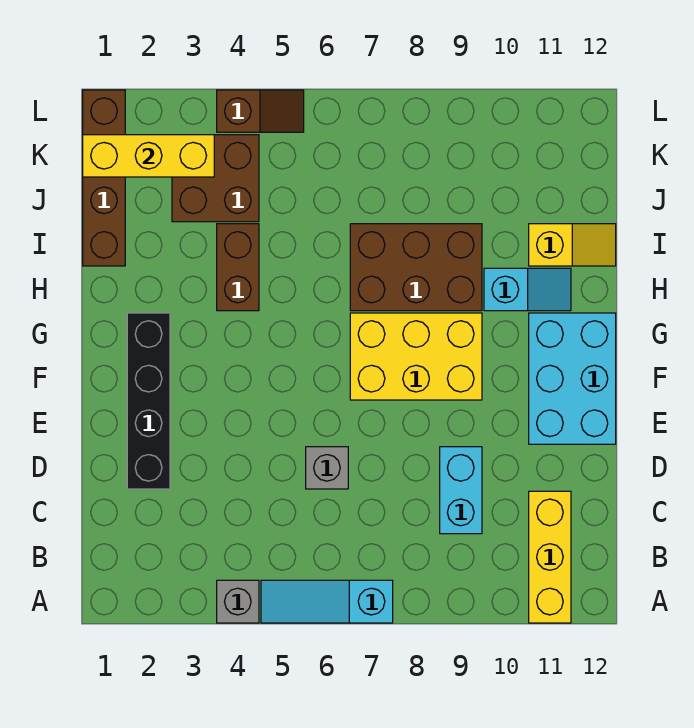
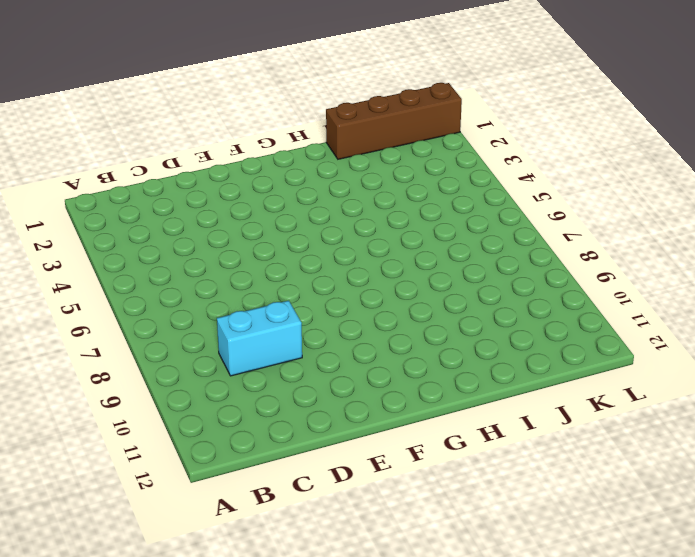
none -> grey brick A4 level 1
none -> cyan slope A5:A7 level 1 top 7
none -> yellow brick A11:C11 level 1

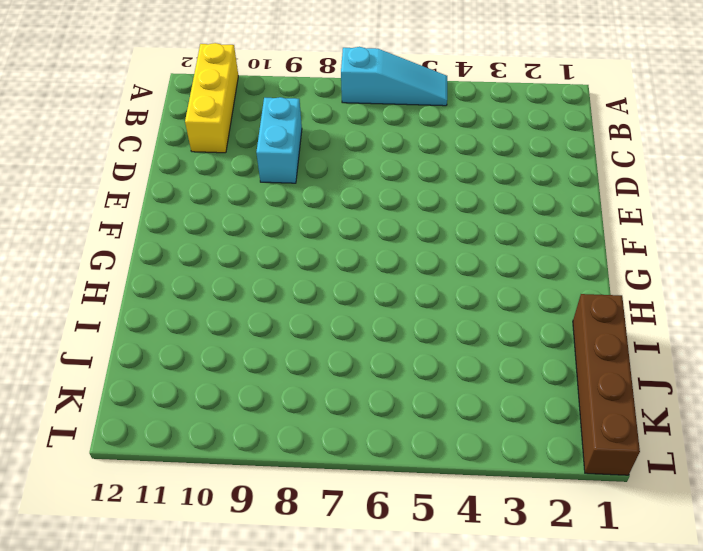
none -> grey brick A4 level 1
none -> black brick D2:G2 level 1
none -> grey brick D6 level 1

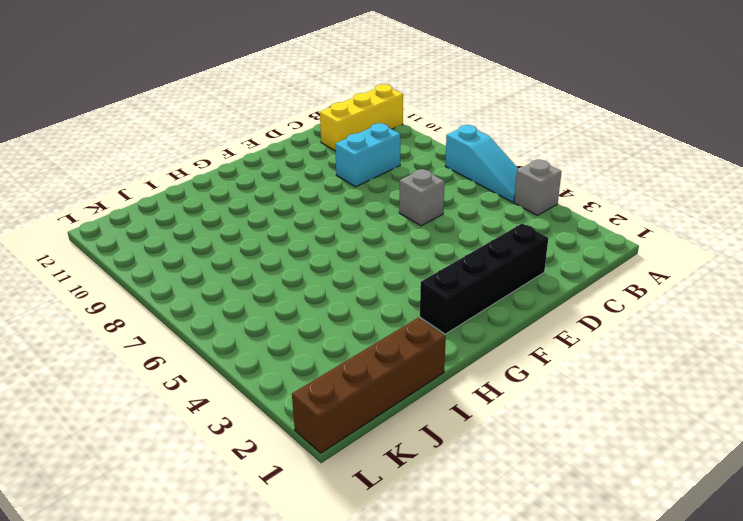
none -> cyan brick E11:G12 level 1
none -> yellow brick F7:G9 level 1
none -> brown brick H4:I4 level 1

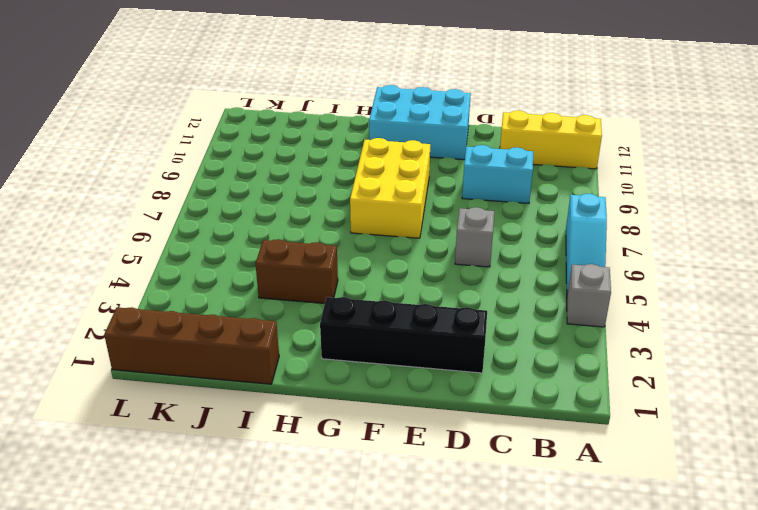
none -> brown brick H7:I9 level 1
none -> cyan slope H10:H11 level 1 top 10
none -> yellow slope I11:I12 level 1 top 11

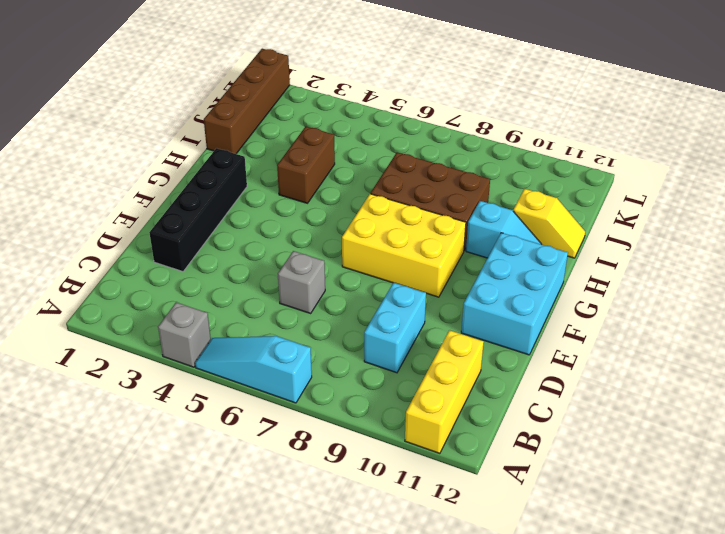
none -> brown brick J3:K4 level 1
none -> brown slope L4:L5 level 1 top 4
none -> yellow brick K1:K3 level 2

